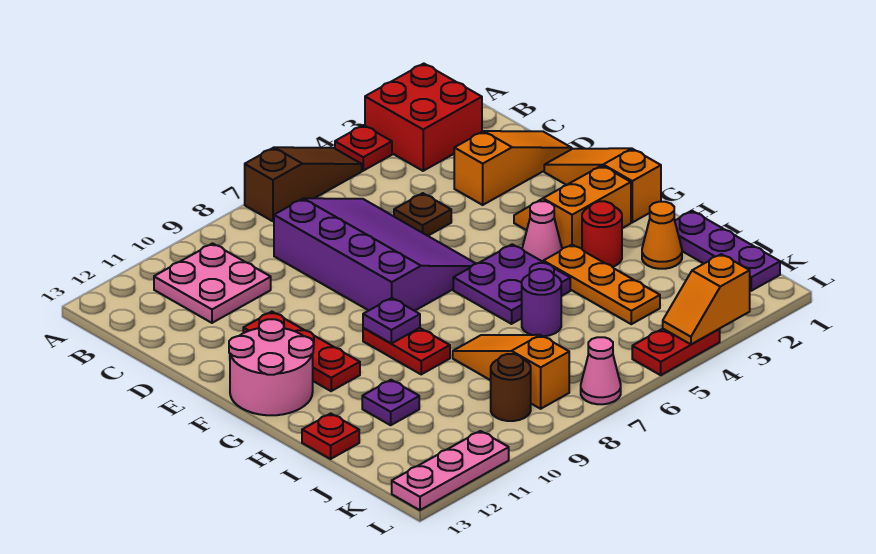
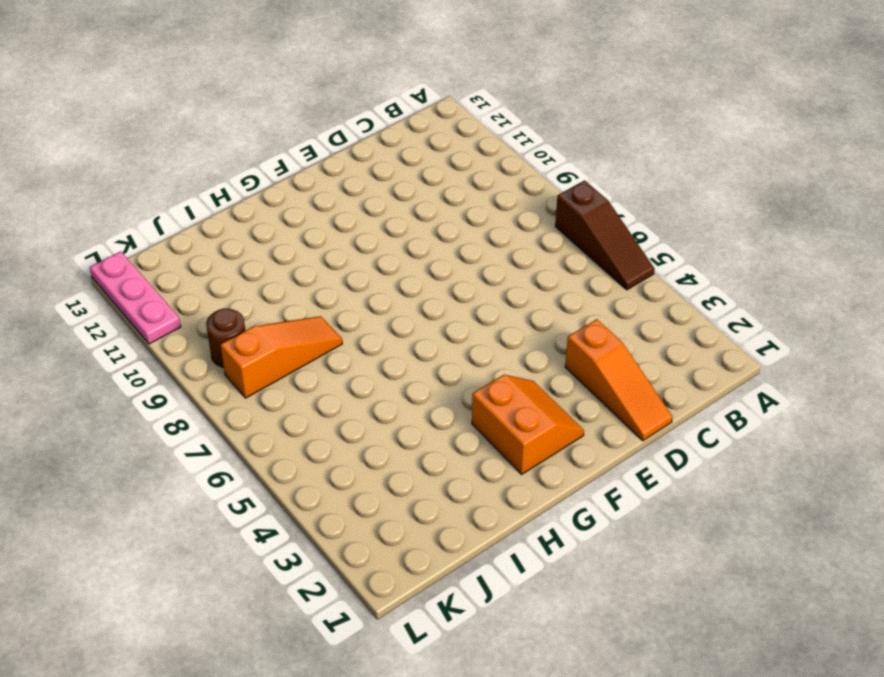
none -> red brick A2:B3 level 1
none -> red plate A4 level 1
none -> pink plate B10:C11 level 1

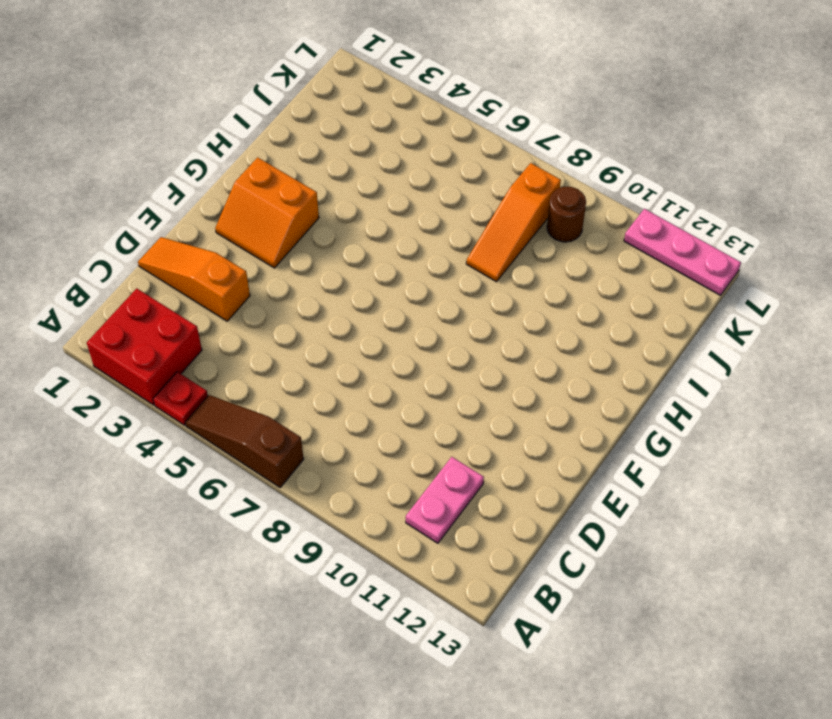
pink plate B11:C11 level 1 -> pink plate B10:C11 level 1
none -> purple slope C6:F8 level 1 top 8
none -> brown plate D5 level 1
none -> orange slope E1:G1 level 1 top G

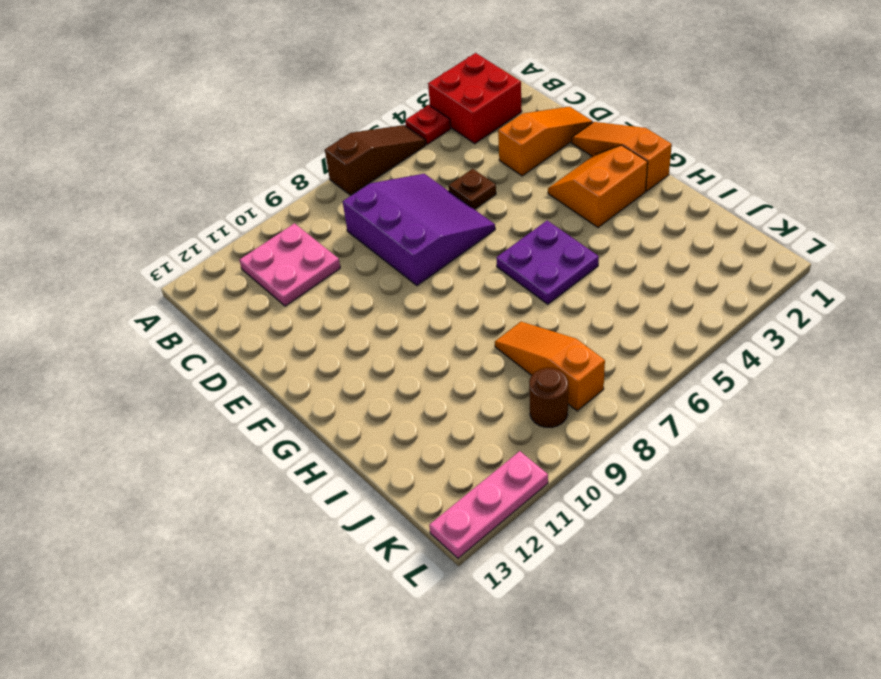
purple slope C6:E8 level 1 top 8 -> purple slope C6:F8 level 1 top 8
none -> red plate E11:G11 level 1
none -> pink round brick F12:G13 level 1
none -> pink cone G4 level 1

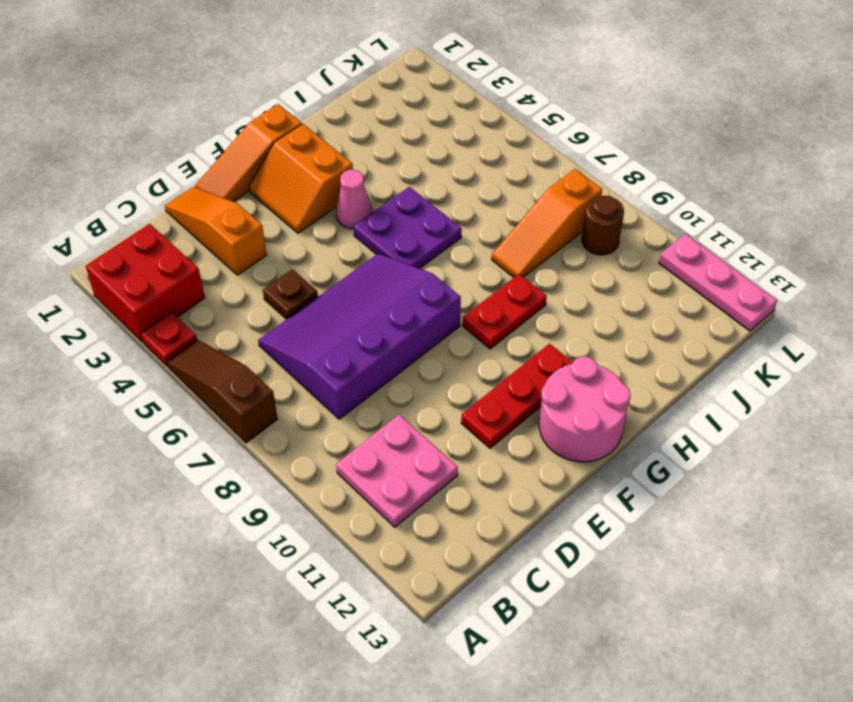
none -> red round brick H3 level 1
none -> orange plate H4:J4 level 1
none -> purple plate I1:K1 level 1

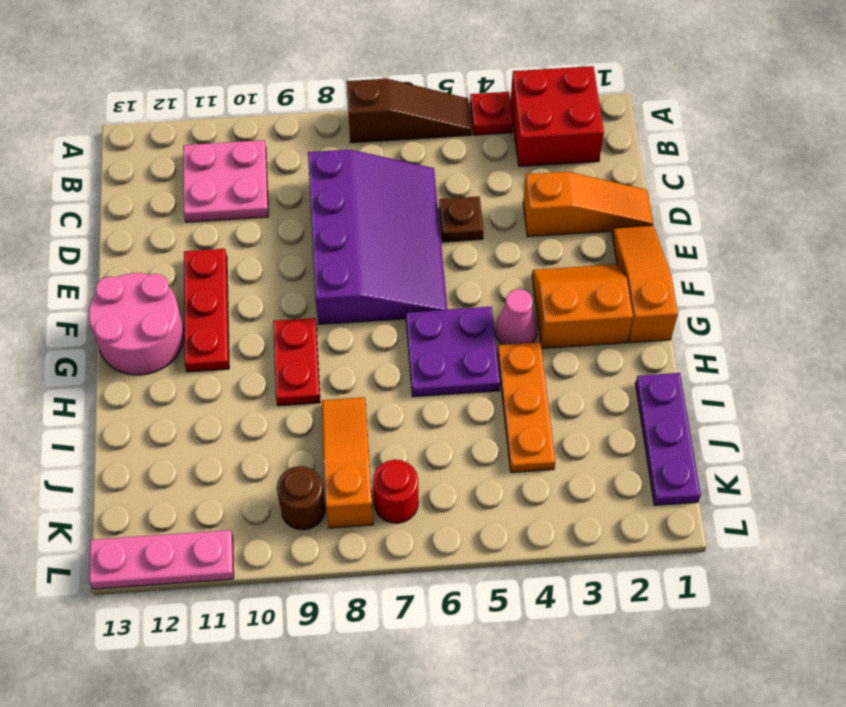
red round brick K7 level 1 -> red round brick H3 level 1
none -> orange cone I2 level 1
none -> purple round brick I6 level 1
none -> purple plate I11 level 1

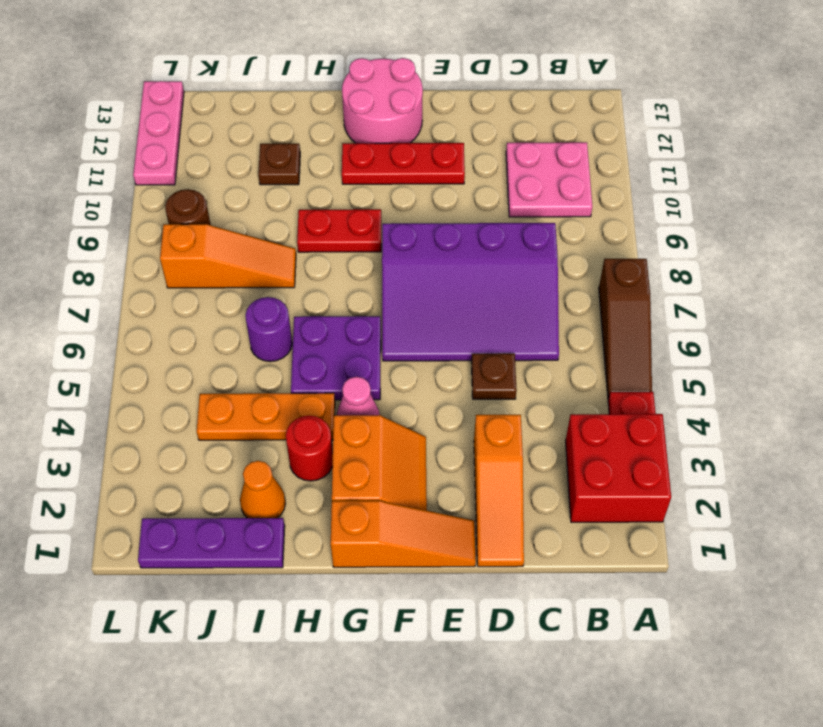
brown plate I11 level 1 -> purple plate I11 level 1
none -> red plate I13 level 1
none -> red plate L4:L5 level 1
none -> pink cone L7 level 1

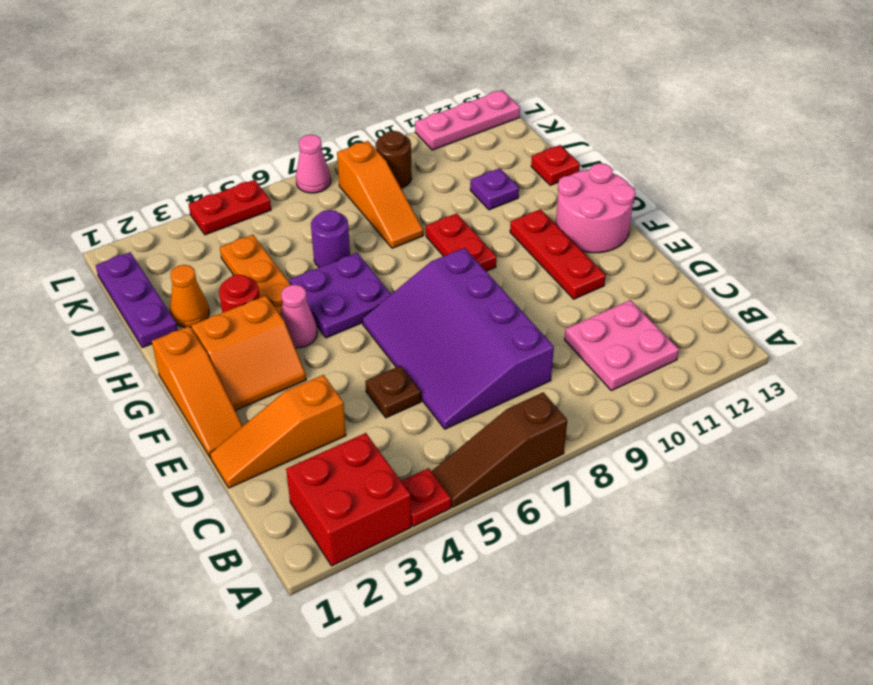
none -> purple plate G9 level 2
none -> orange slope L3:L4 level 2 top 3

